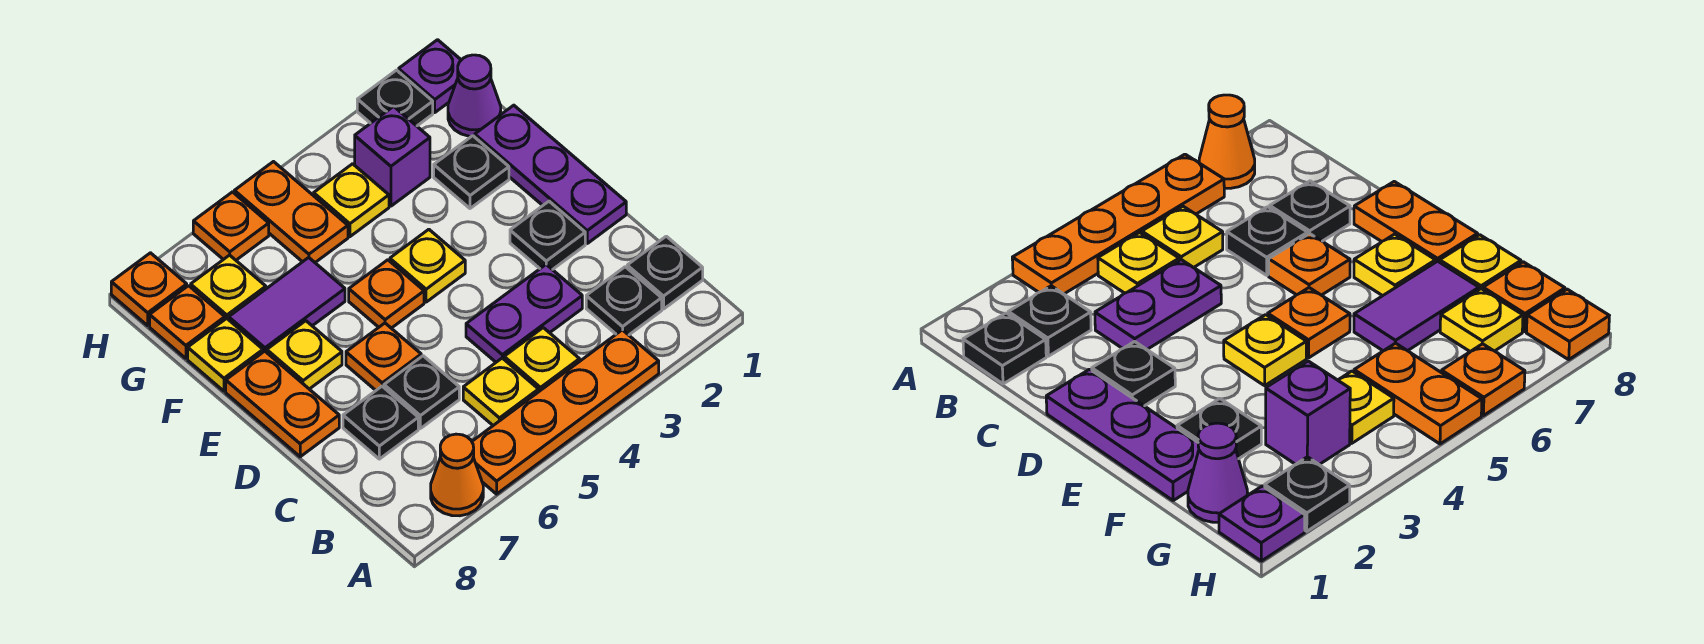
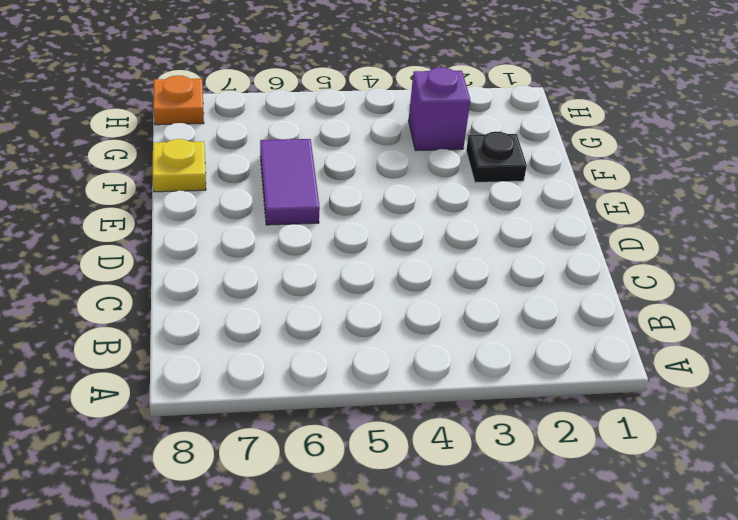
purple tile E6:F6 level 1 -> purple tile F6:F7 level 1
none -> orange plate A3:A6 level 1
none -> orange cone A7 level 1
none -> black plate B1 level 1

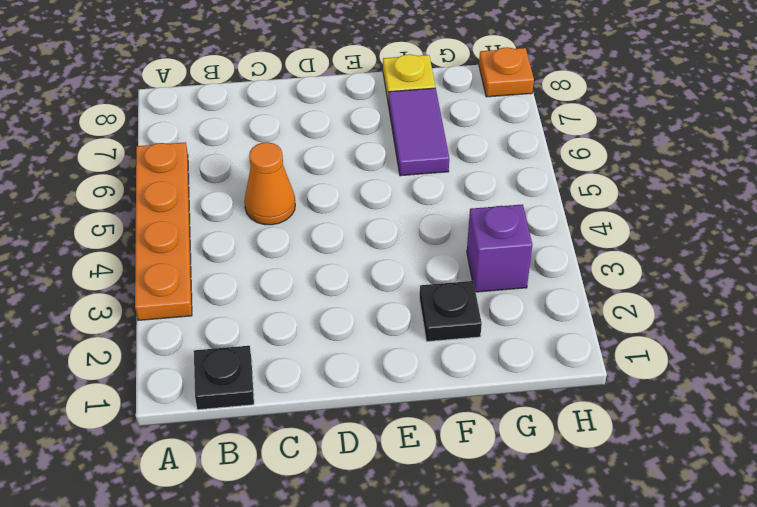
orange cone C5 level 1 -> orange cone A7 level 1
none -> black plate B2 level 1
none -> yellow plate B4 level 1
none -> yellow plate B5 level 1

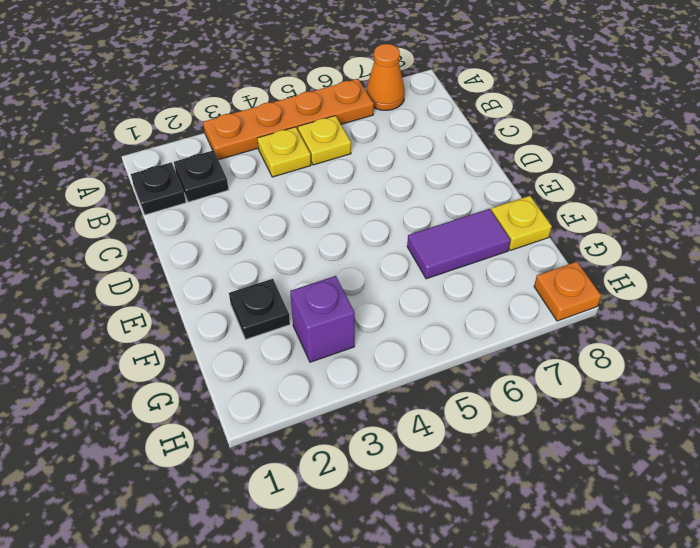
none -> purple plate C3:C4 level 1
none -> black plate C6 level 1
none -> black plate C7 level 1

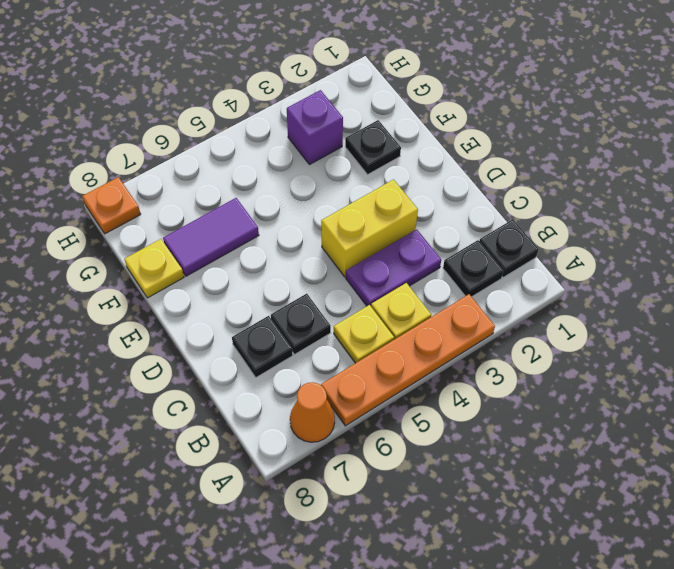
yellow brick D3:D4 level 1 -> none
none -> purple plate D1:F1 level 1
none -> black plate D2 level 1
none -> orange plate D6 level 1

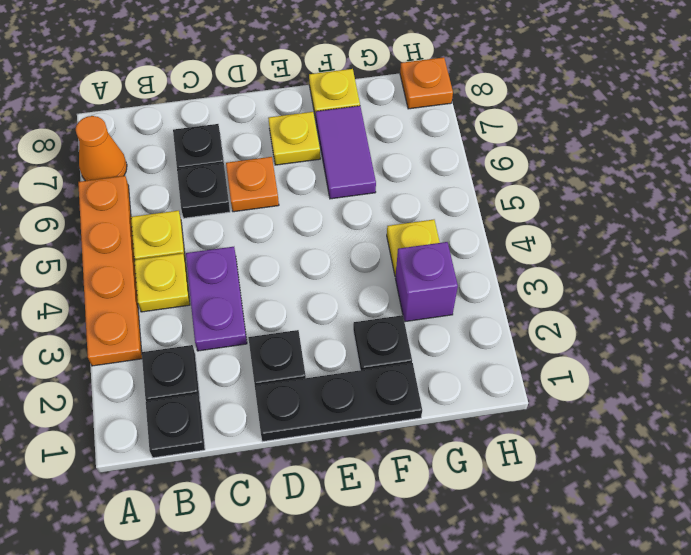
black plate D1:F1 level 1 -> purple plate D1:F1 level 1
none -> orange plate D8:E8 level 1
none -> yellow plate E4 level 1
none -> orange plate E5 level 1

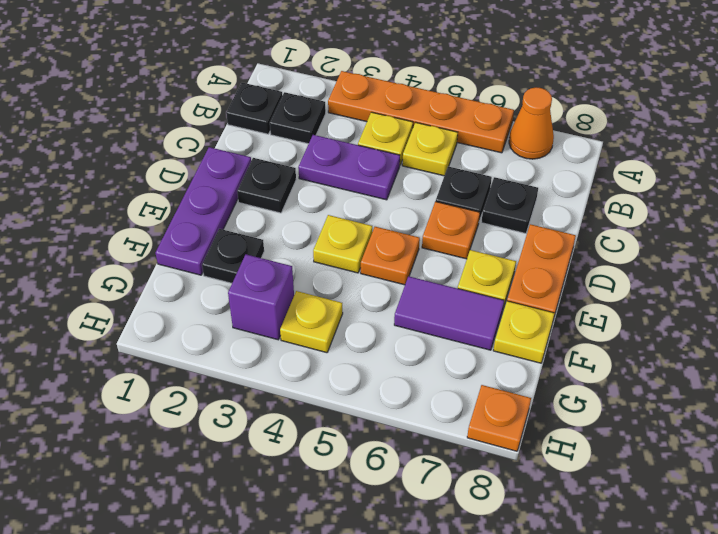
none -> purple cone G1 level 1
none -> orange plate G5:H5 level 1
none -> yellow plate G7 level 1

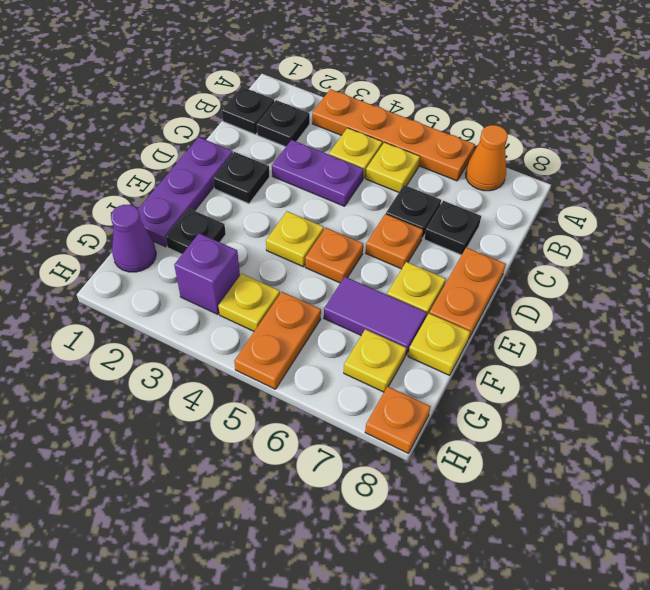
none -> orange plate G8 level 1
none -> purple plate H1 level 1
none -> black plate H2 level 1

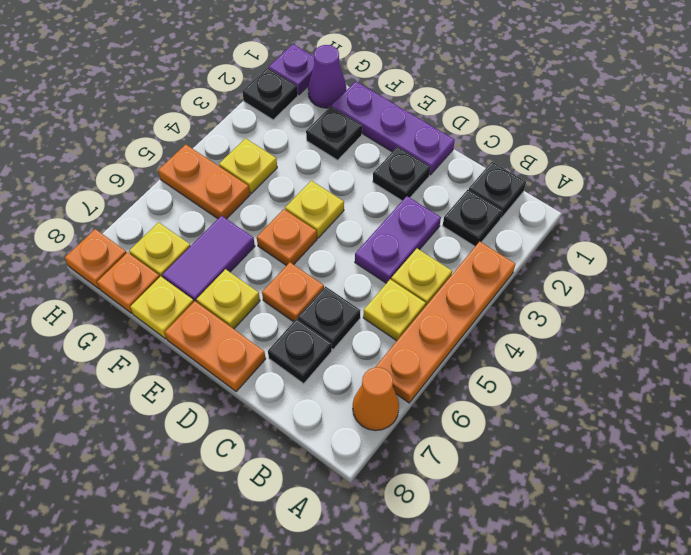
none -> purple brick G3 level 1
none -> orange plate H6 level 1

